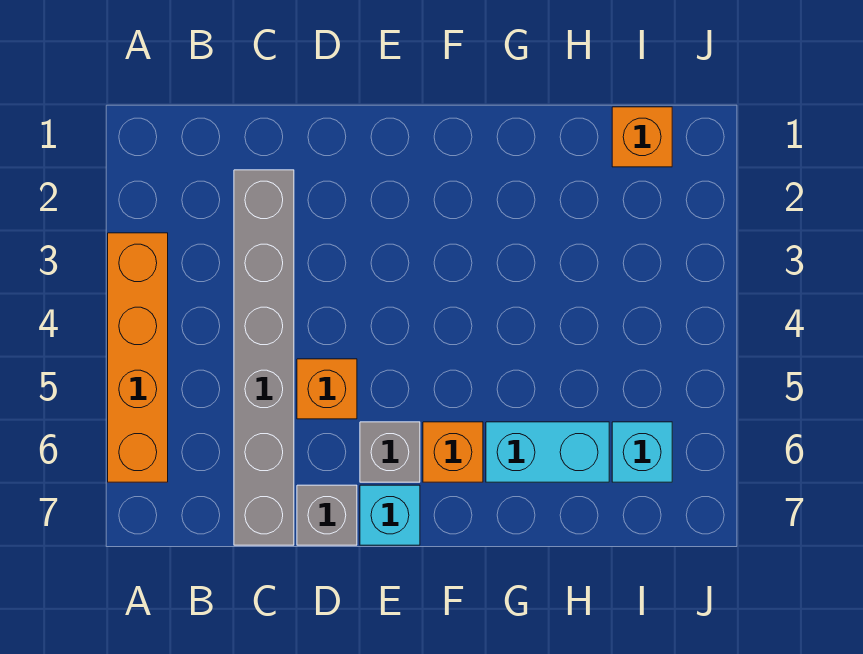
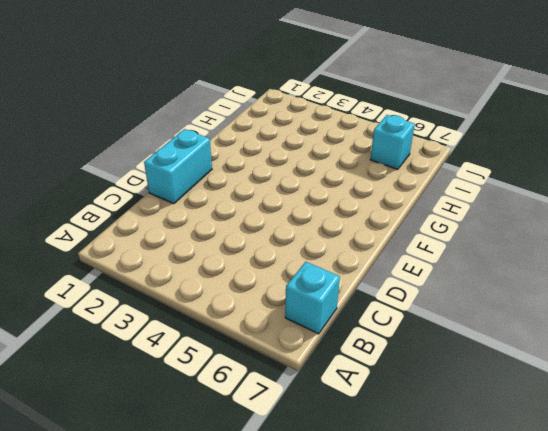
cyan brick B7 level 1 -> cyan brick E7 level 1
cyan brick D1:E1 level 1 -> cyan brick G6:H6 level 1
none -> orange brick A3:A6 level 1
none -> grey brick C2:C7 level 1

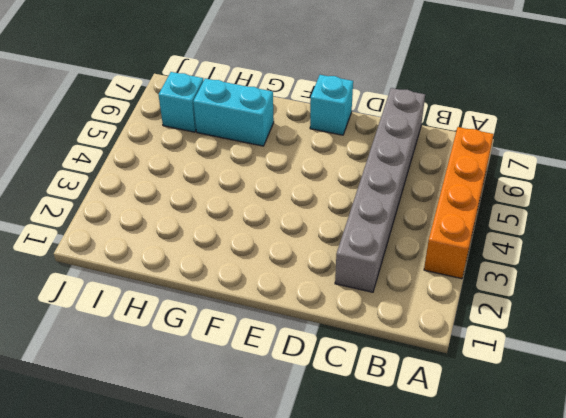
none -> orange brick D5 level 1
none -> grey brick D7 level 1

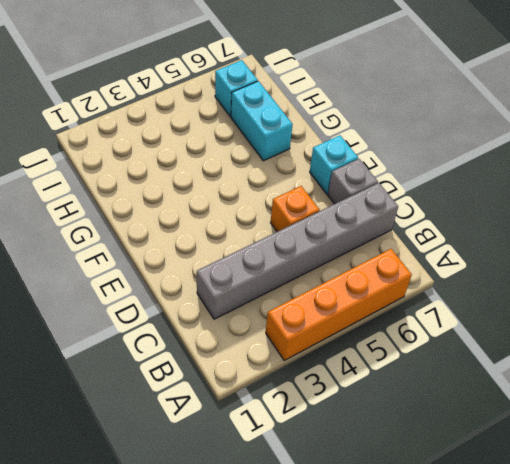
none -> grey brick E6 level 1
none -> orange brick F6 level 1

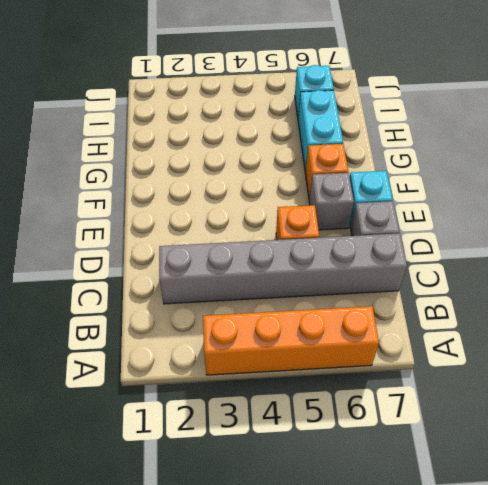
none -> orange brick I1 level 1

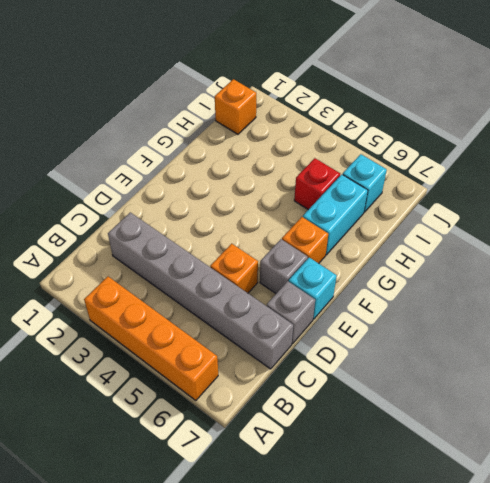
red brick H5 level 1 -> none

